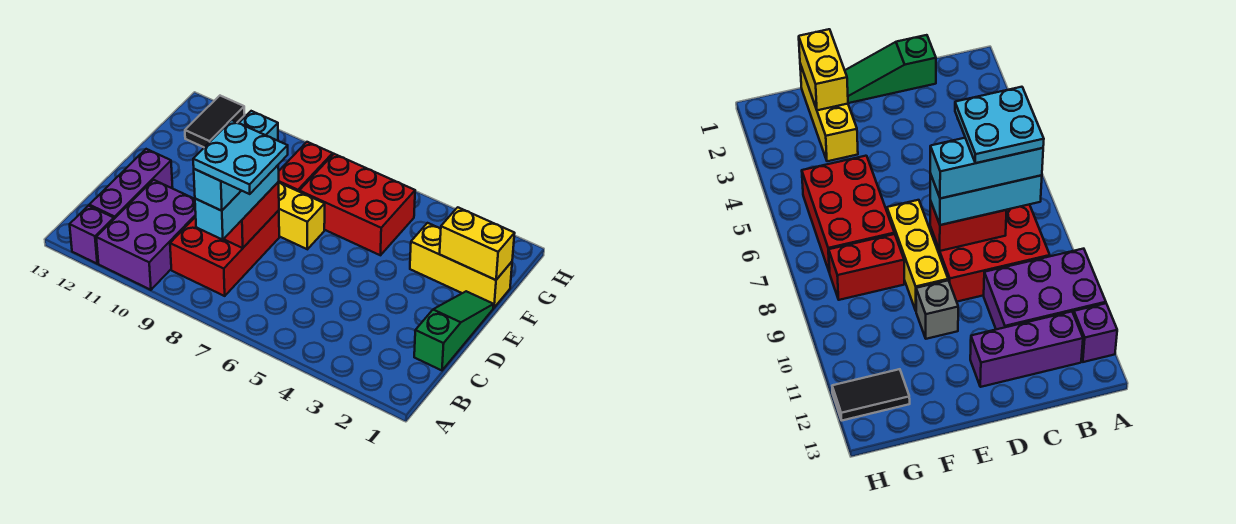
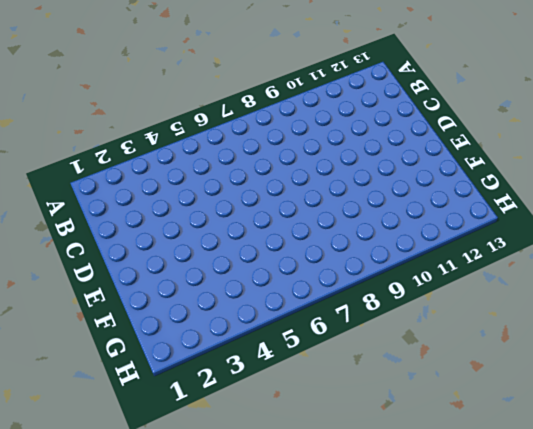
none -> purple brick A10:C11 level 1
none -> purple brick A12 level 1
none -> red brick B8:D9 level 1

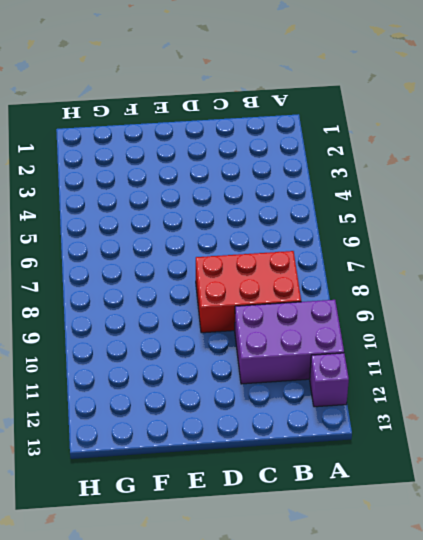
none -> purple brick B12:D12 level 1
none -> green slope C1:E1 level 1 top C
none -> yellow brick E7:E9 level 1

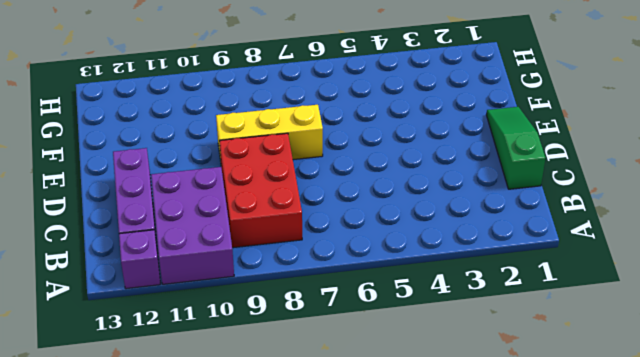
none -> grey brick E10 level 1
none -> yellow brick F1:F3 level 1
none -> red brick F5:G7 level 1

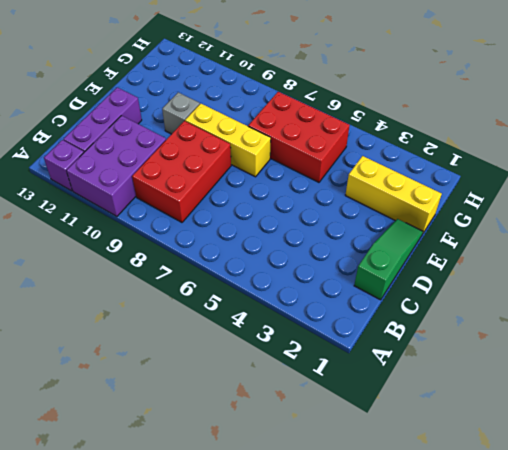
none -> red brick F8:G8 level 1
none -> black tile G12:H12 level 1
none -> red brick C8:D8 level 2

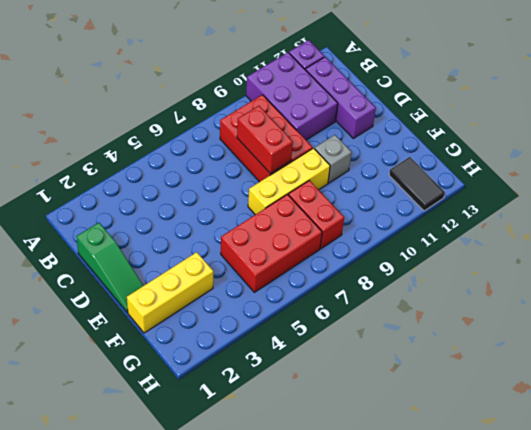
none -> yellow brick F1:F2 level 2
none -> cyan brick B8:D8 level 3
none -> cyan brick B8:D8 level 4

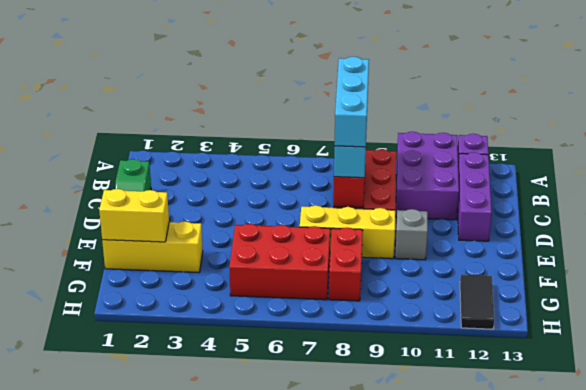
none -> cyan plate B7:C8 level 5

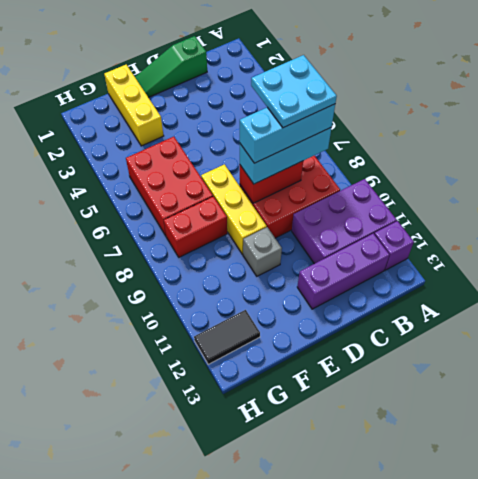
none -> yellow brick F1:F2 level 2

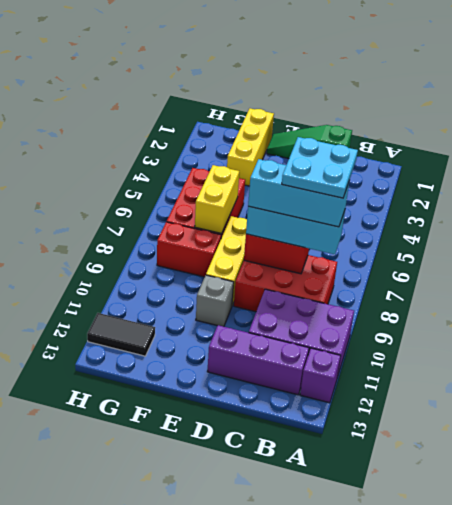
yellow brick F6:F7 level 2 -> yellow brick F1:F2 level 2

